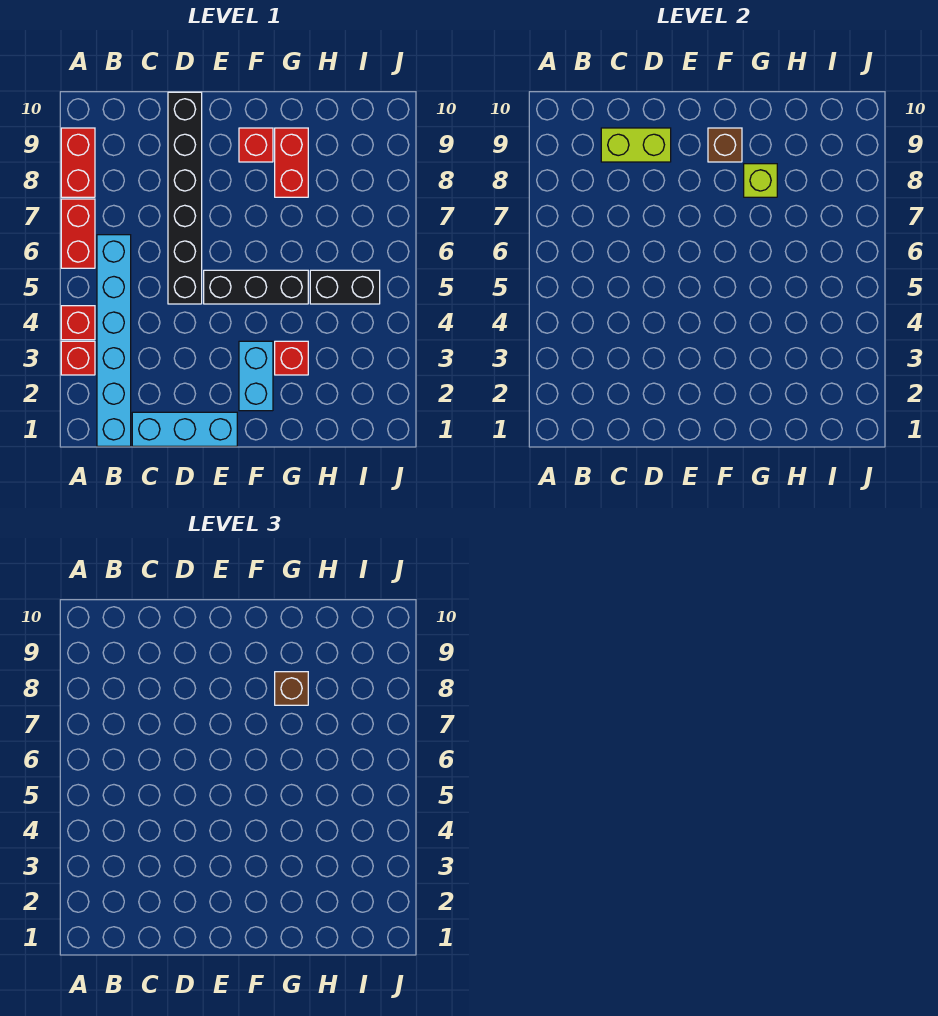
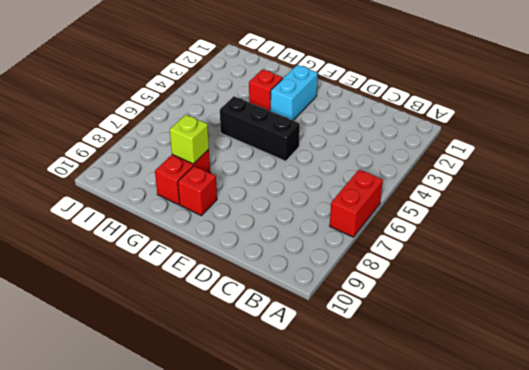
none -> red brick A3 level 1
none -> red brick A4 level 1
none -> red brick A8:A9 level 1

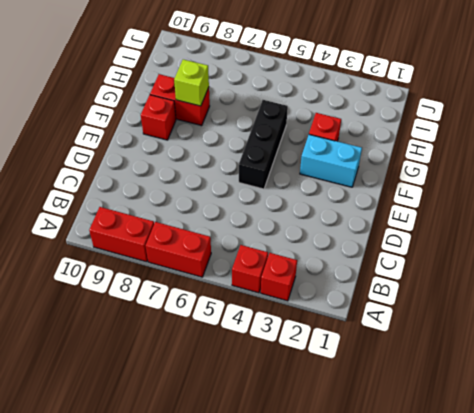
none -> cyan brick B1:B6 level 1
none -> cyan brick C1:E1 level 1
none -> black brick D5:D10 level 1

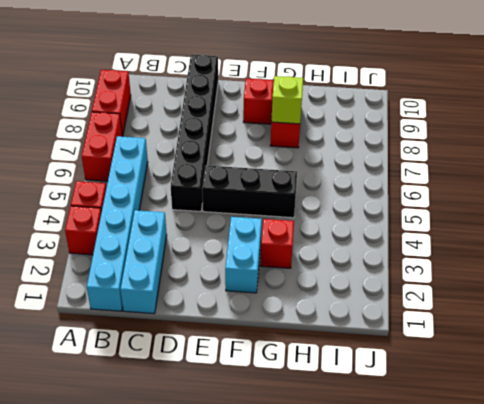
cyan brick C1:C3 level 1 -> cyan brick C1:E1 level 1
none -> black brick H5:I5 level 1
none -> lime brick C9:D9 level 2
none -> brown brick F9 level 2

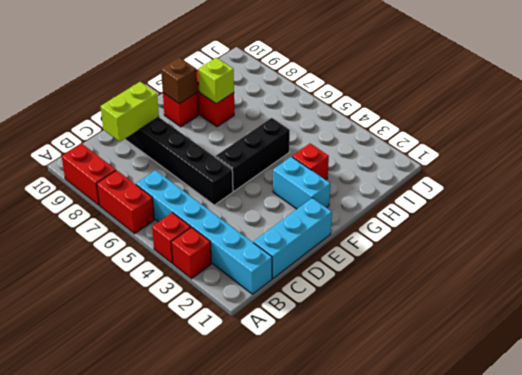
none -> black brick H5:I5 level 1
none -> brown brick G8 level 3

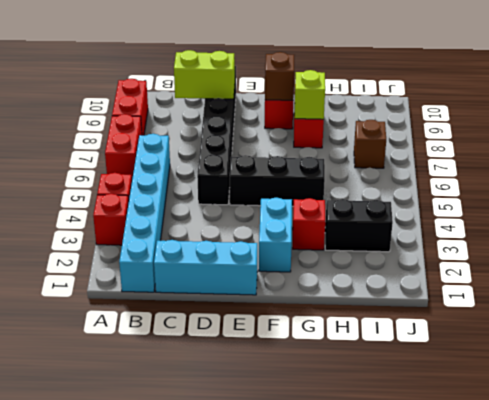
black brick H3:I3 level 1 -> black brick H5:I5 level 1
brown brick I7 level 1 -> brown brick G8 level 3

